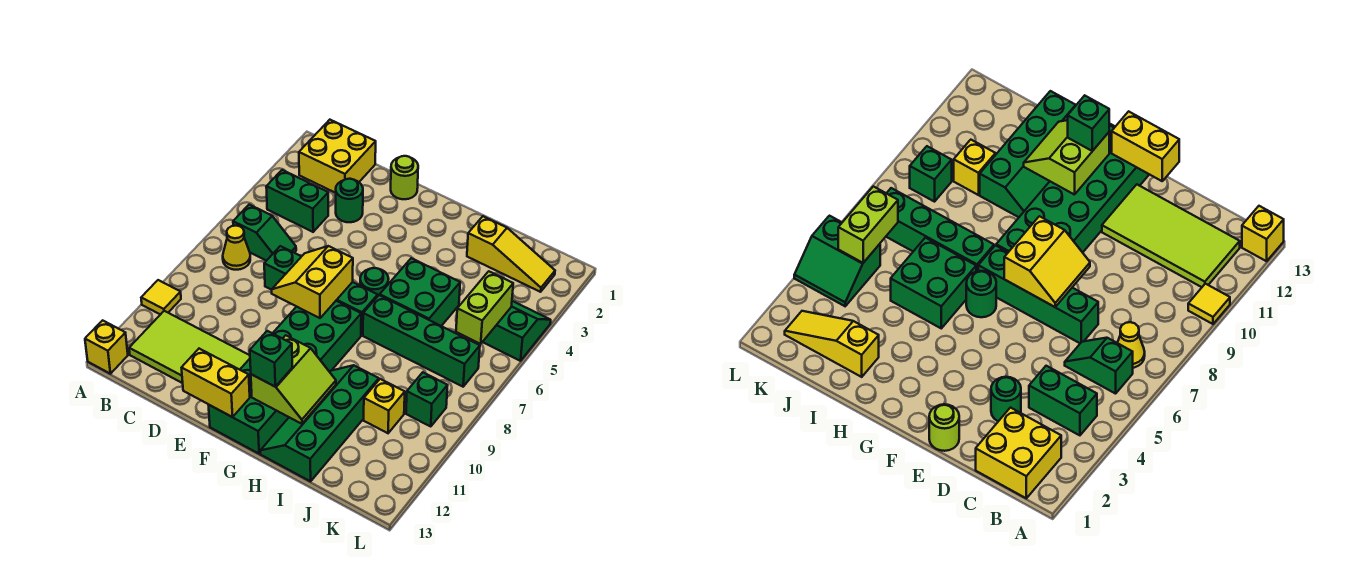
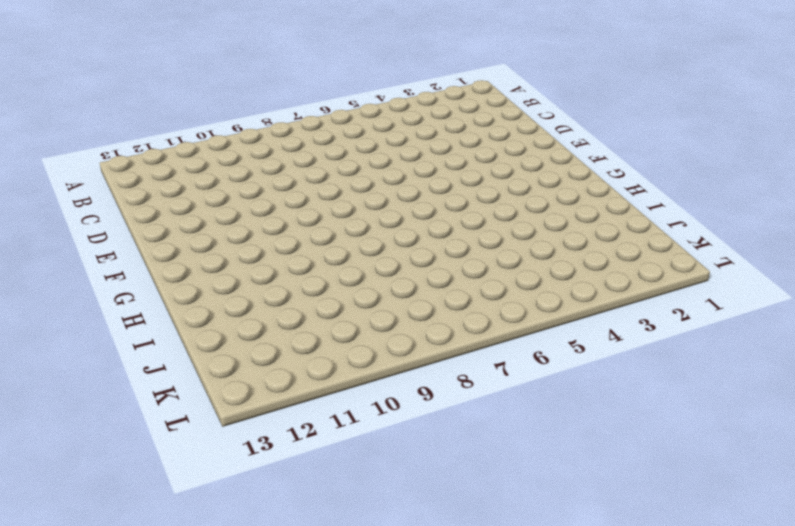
none -> yellow tile A10 level 1
none -> yellow brick A13 level 1
none -> yellow brick B1:C2 level 1

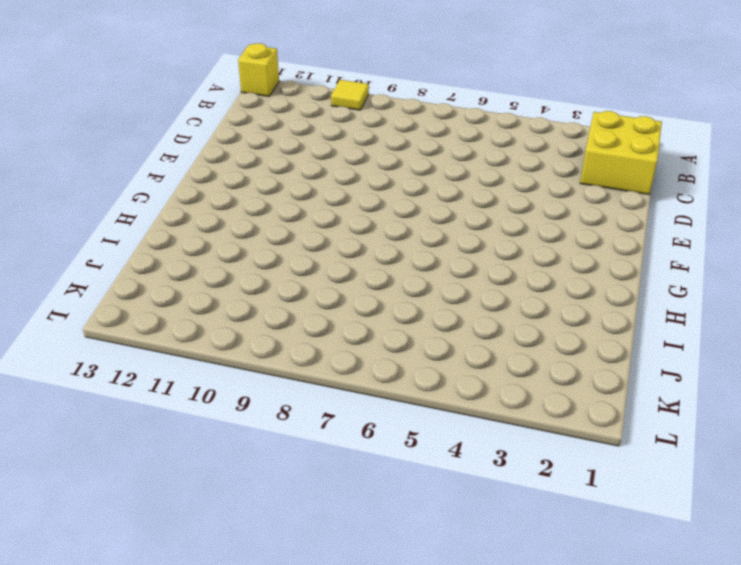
none -> green brick B4:C4 level 1
none -> green slope B6:C6 level 1 top B
none -> yellow cone B7 level 1

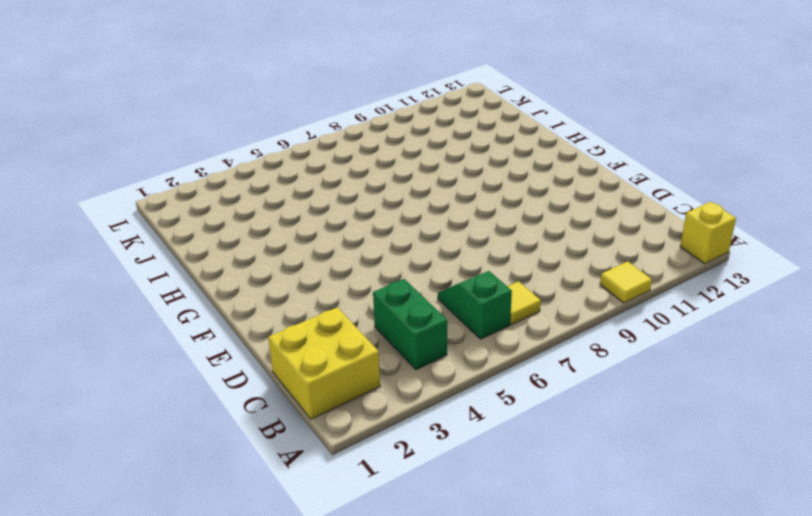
yellow tile B7 level 1 -> yellow cone B7 level 1
none -> lime tile B11:E12 level 1
none -> green round brick D3 level 1
none -> green brick D7:G7 level 1

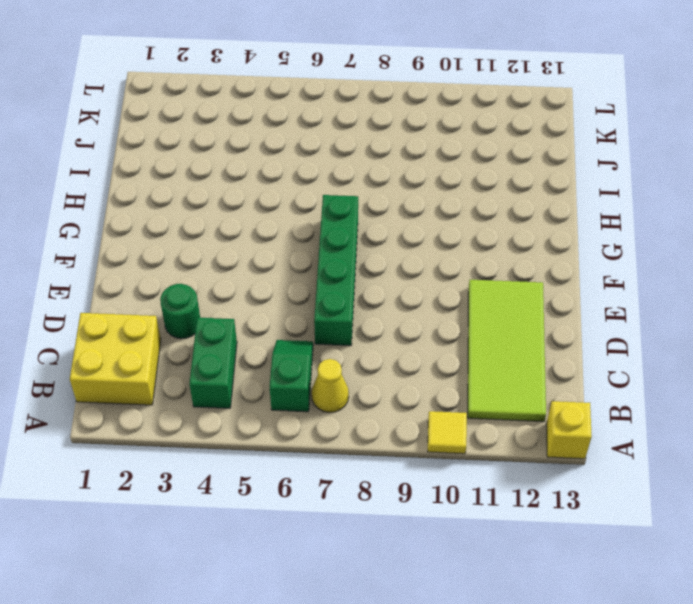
none -> lime round brick E1 level 1
none -> green brick F8:G13 level 1
none -> green round brick G6 level 1

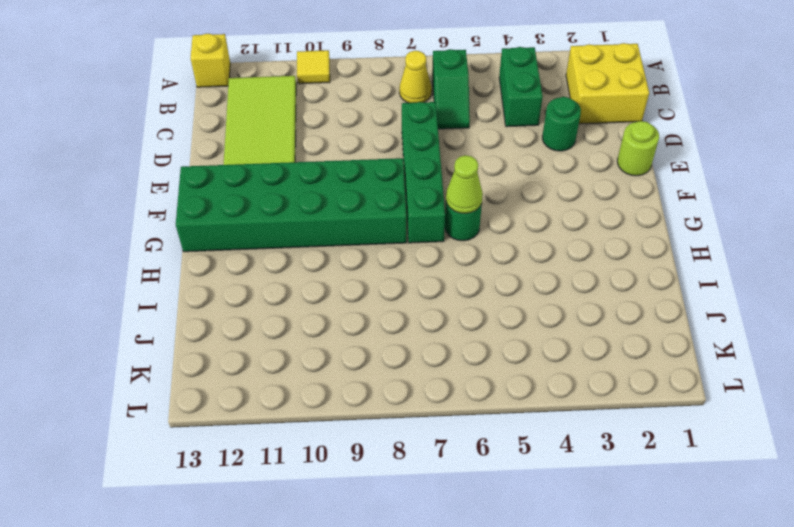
lime cone G6 level 2 -> none
none -> green brick H5:I6 level 1
none -> green brick H7:K7 level 1
none -> green slope H10:I13 level 1 top I

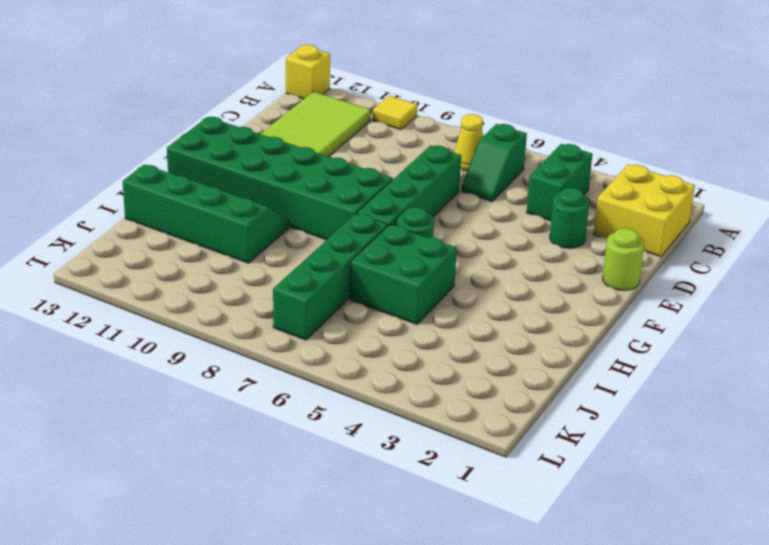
none -> yellow slope I2:K2 level 1 top I
none -> yellow brick J10 level 1
none -> green slope K4:L5 level 1 top 5

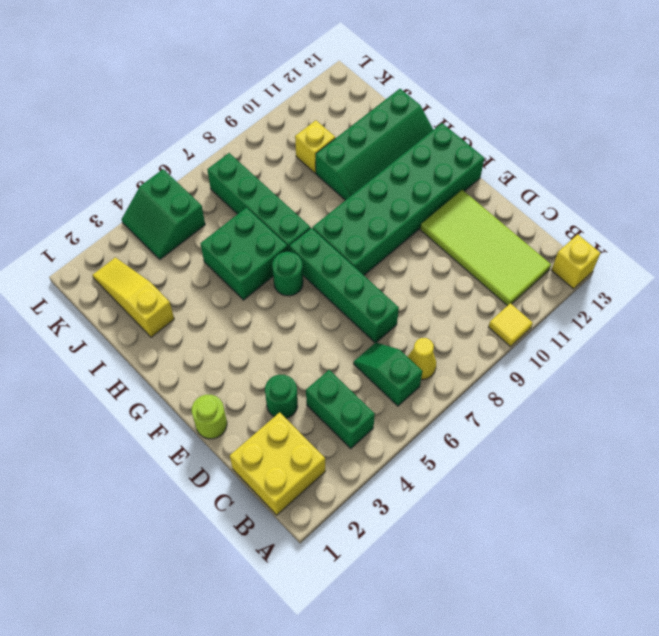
none -> green brick K9 level 1
none -> yellow slope E7:F8 level 2 top F
none -> yellow brick E13:F13 level 2

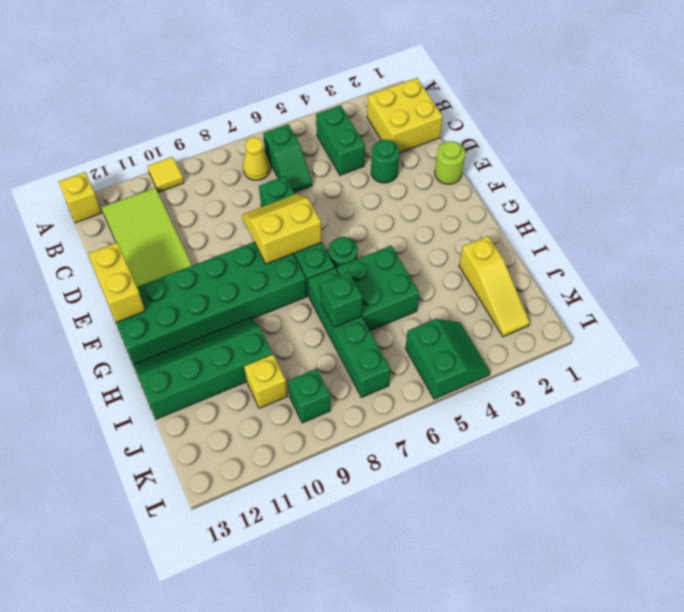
green brick I7 level 2 -> green brick G12 level 3
none -> lime slope G11:H12 level 2 top G
none -> lime brick K5:K6 level 2

